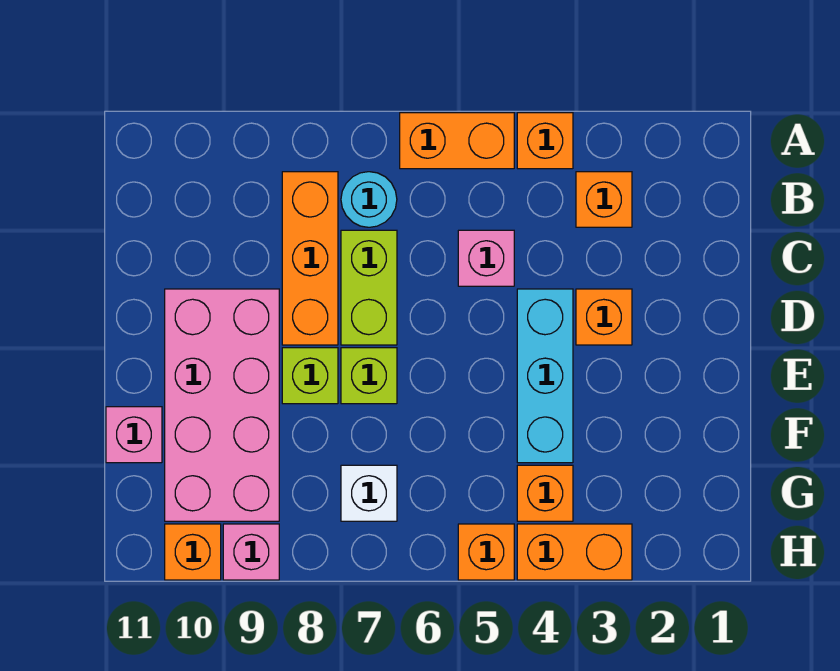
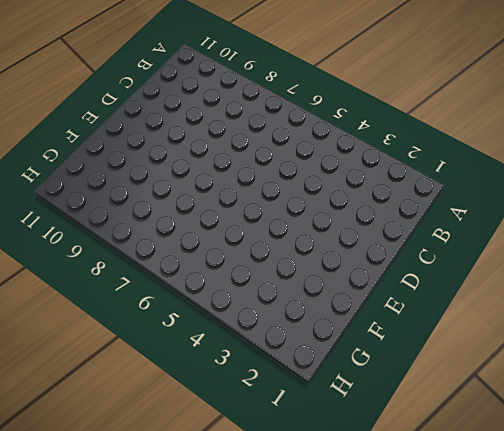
none -> orange brick A4 level 1
none -> orange brick A5:A6 level 1
none -> orange brick B3 level 1

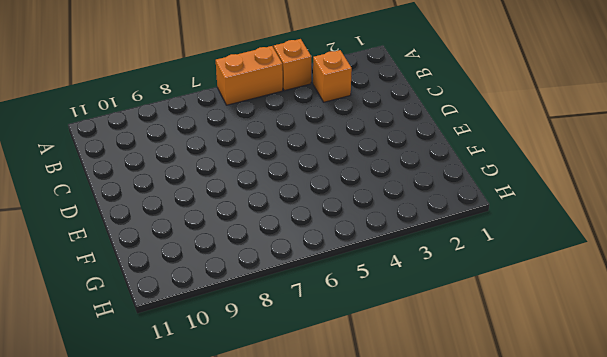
none -> cyan round brick B7 level 1
none -> orange brick B8:D8 level 1
none -> pink brick C5 level 1

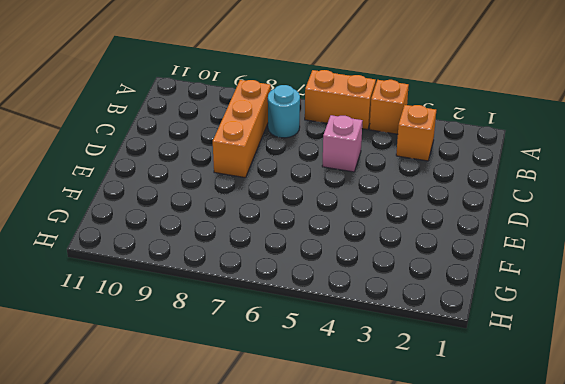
none -> lime brick C7:D7 level 1
none -> orange brick D3 level 1
none -> cyan brick D4:F4 level 1

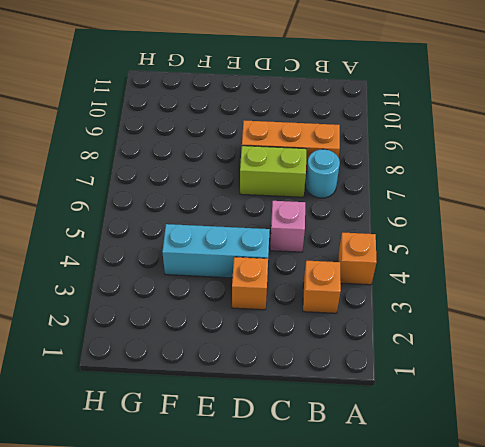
none -> orange brick A5:A6 level 1
none -> pink brick D9:G10 level 1
none -> lime brick E7 level 1

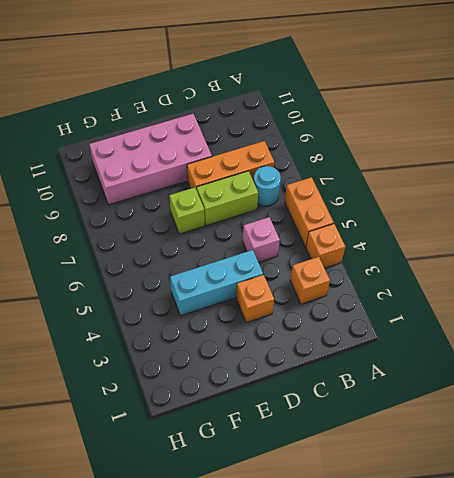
none -> lime brick E8 level 1
none -> pink brick F11 level 1
none -> orange brick G4 level 1

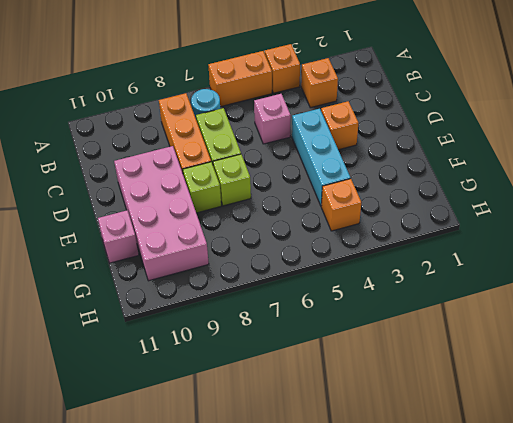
none -> white brick G7 level 1
none -> orange brick H3:H4 level 1
none -> orange brick H5 level 1

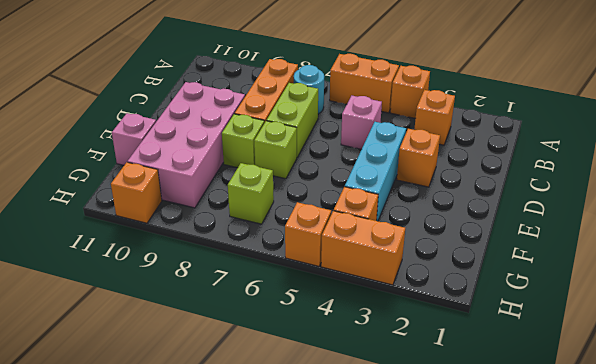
lime brick G7 level 1 -> white brick G7 level 1
none -> pink brick H9 level 1

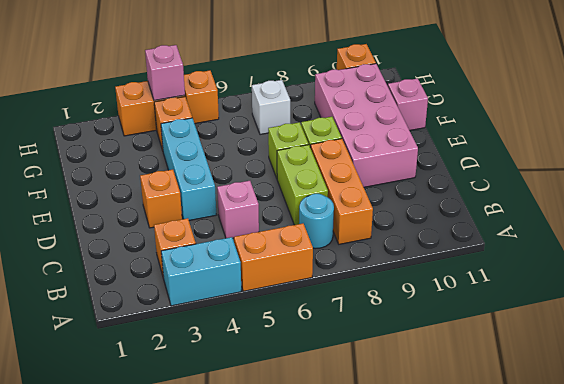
cyan brick A3:A4 level 1 -> orange brick A4 level 1
pink brick H4 level 2 -> pink brick H9 level 1

